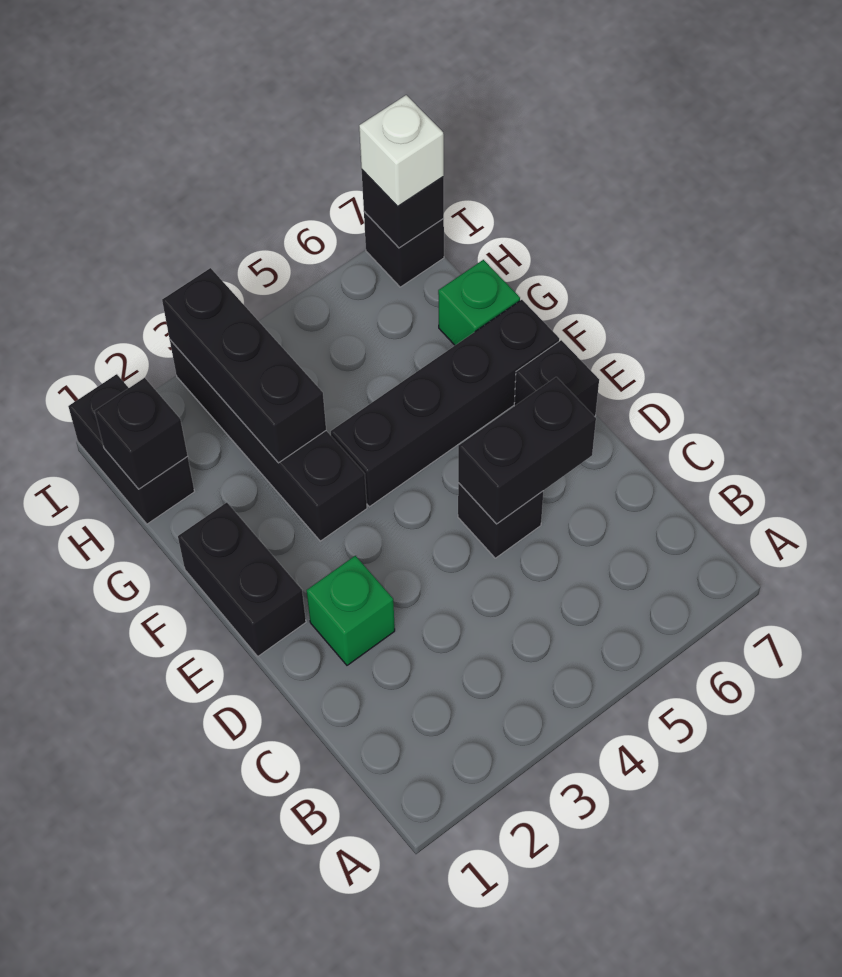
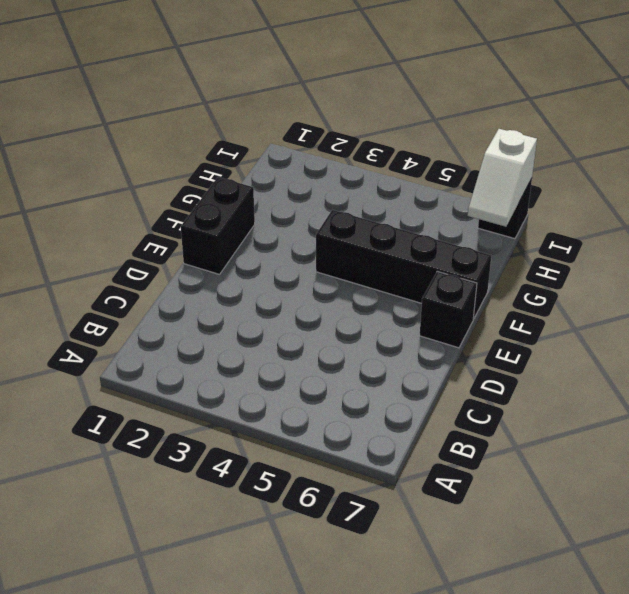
white slope H7:I7 level 2 top I -> black brick I7 level 2
none -> green brick D2 level 1
none -> black brick D5 level 1
none -> black brick F3:I3 level 1

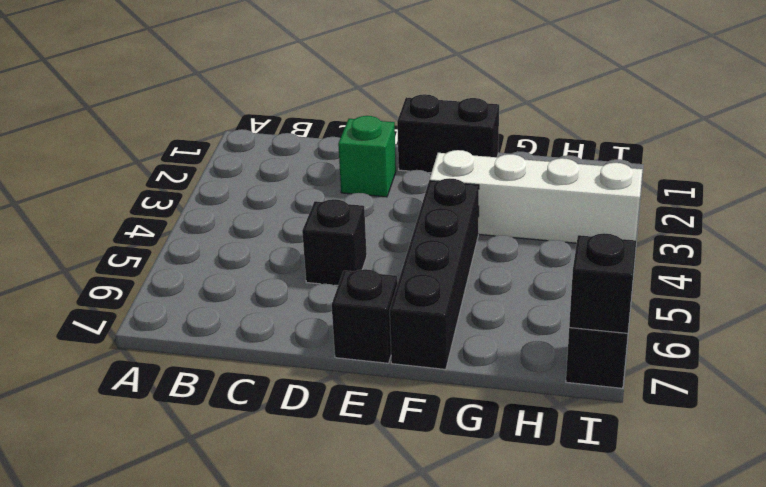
white brick F3:I3 level 1 -> black brick F3:I3 level 1
none -> green brick G7 level 1
none -> black brick H1:I1 level 1
none -> black brick D5:D6 level 2

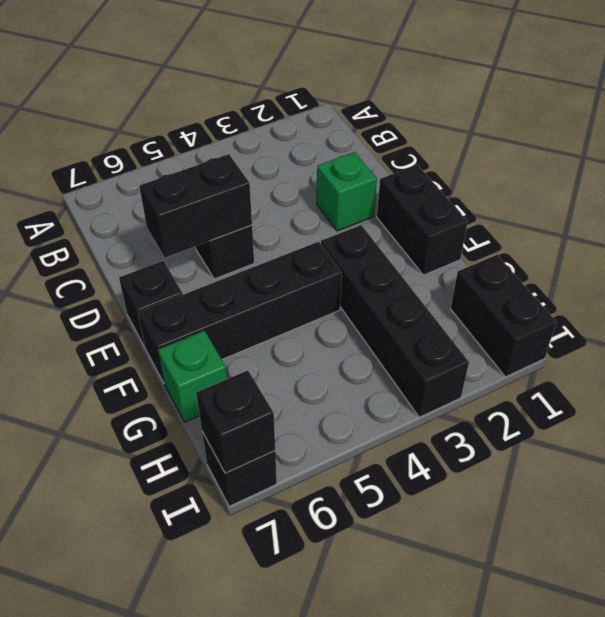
none -> black brick G3:I3 level 2
none -> black brick H1 level 2
none -> white brick I7 level 3

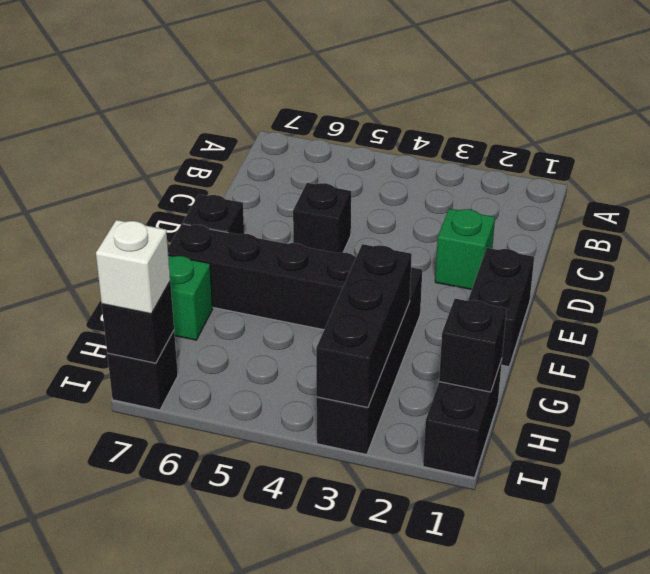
none -> black brick D5:D6 level 2

